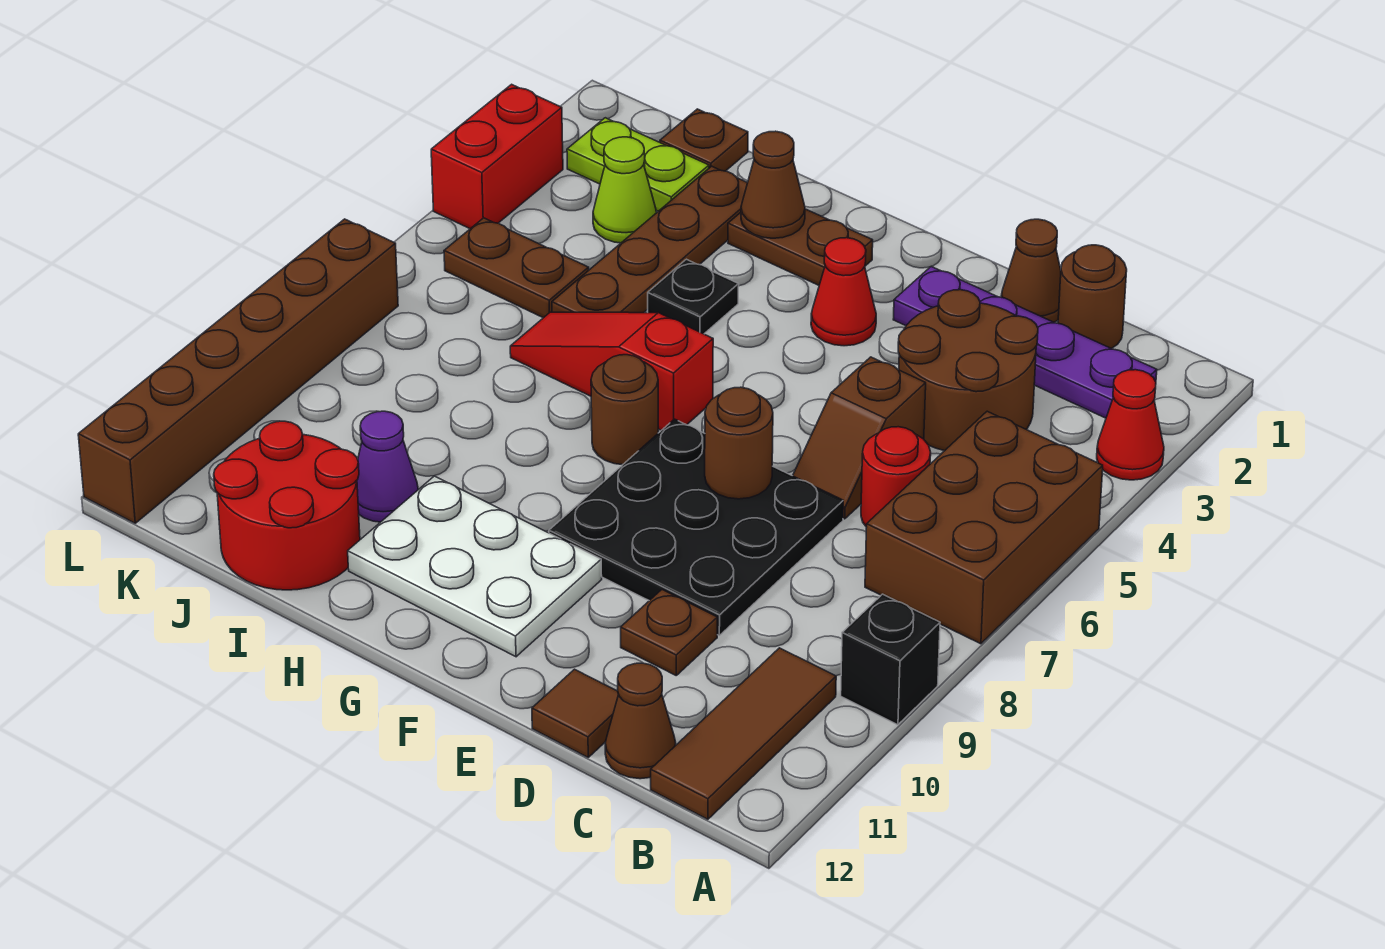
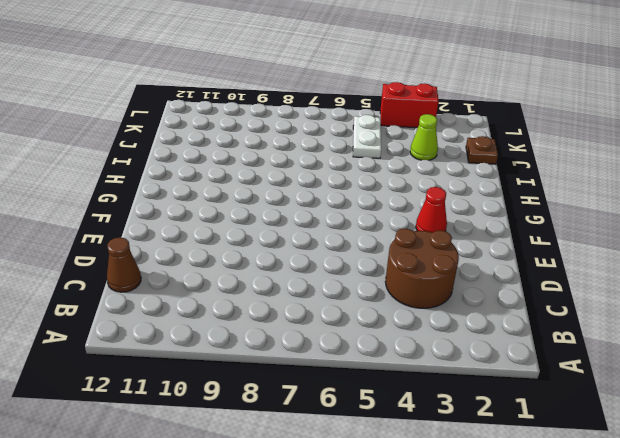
white plate J5:K5 level 1 -> brown plate J5:K5 level 1
none -> red cone A3 level 1
none -> brown brick A5:B7 level 1
none -> black brick A9 level 1
none -> purple plate B2:E2 level 1

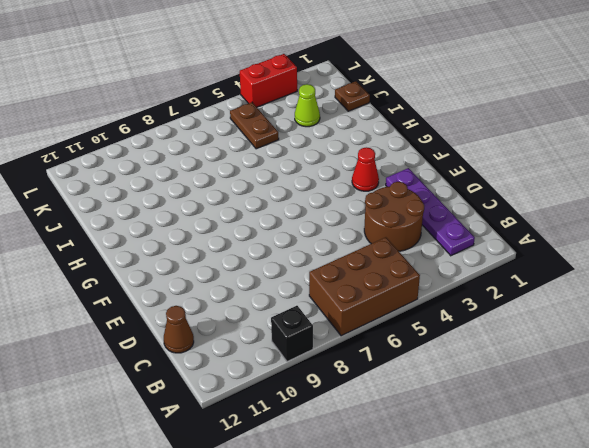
none -> red cone A3 level 1
none -> brown tile B10:B12 level 1
none -> brown round brick C1 level 1
none -> red round brick C6 level 1

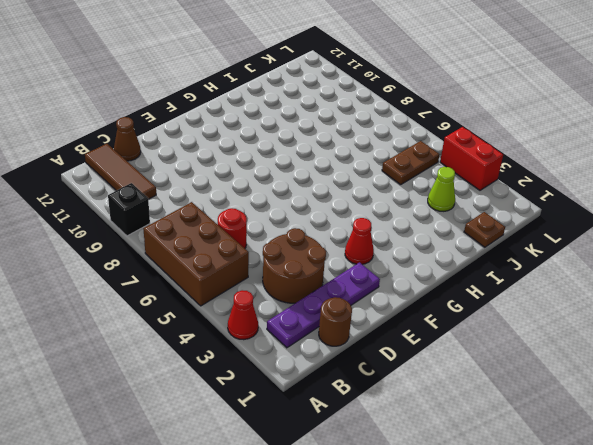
none -> brown cone D1 level 1
none -> brown slope D5:D6 level 1 top 5
none -> black plate D7:F9 level 1
none -> brown plate D10 level 1

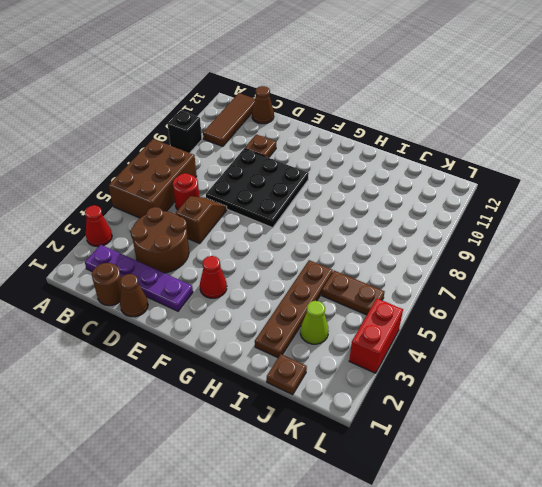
none -> brown tile D12 level 1
none -> white plate F10:H11 level 1
none -> brown plate G2:H2 level 1
none -> red slope G6:I6 level 1 top G

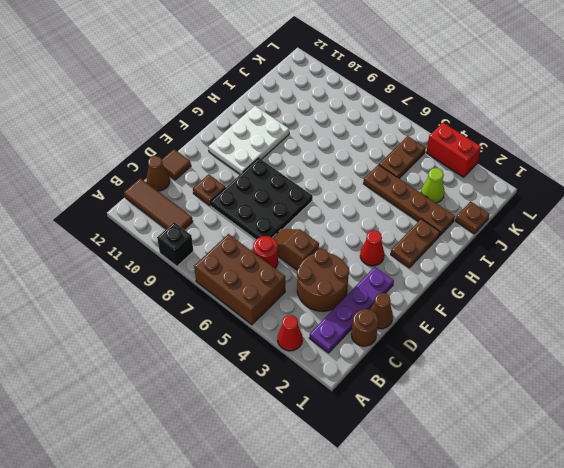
none -> red slope G6:I6 level 1 top G
none -> brown round brick G7 level 1
none -> black plate H4 level 1
none -> purple cone I10 level 1

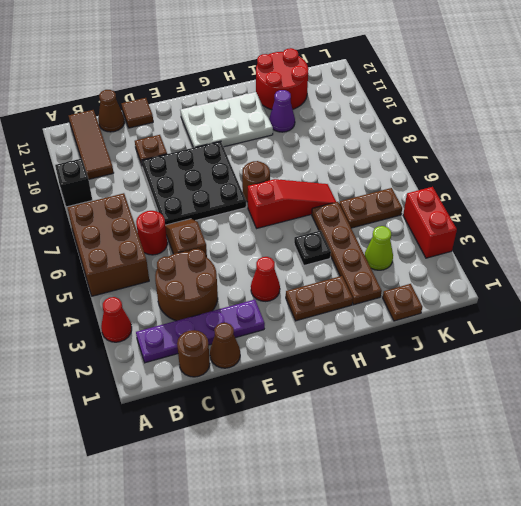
none -> lime plate J2:K2 level 1
none -> brown brick L7:L12 level 1
none -> brown round brick E7 level 2
none -> brown cone H2 level 2

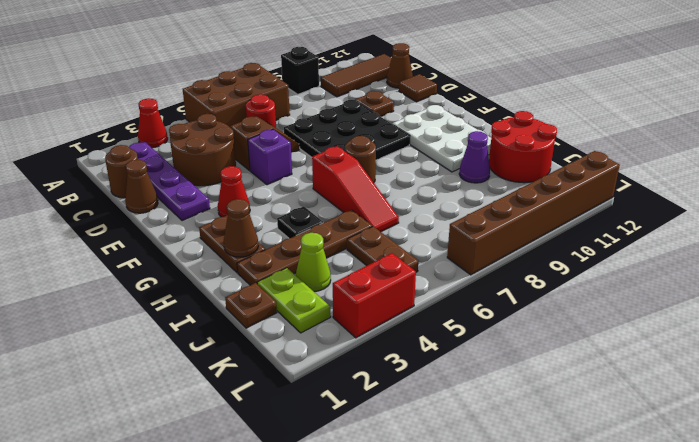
purple brick E5 level 1 -> none
none -> brown round brick E7 level 2

